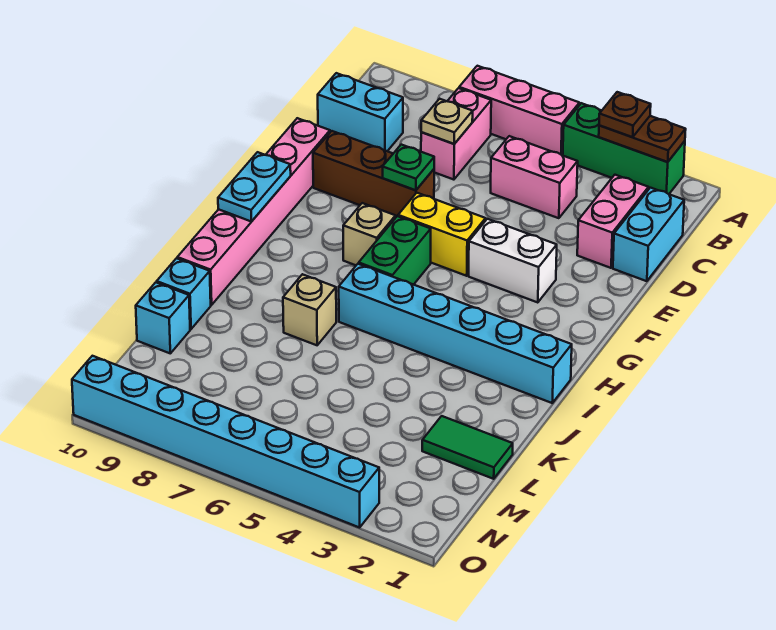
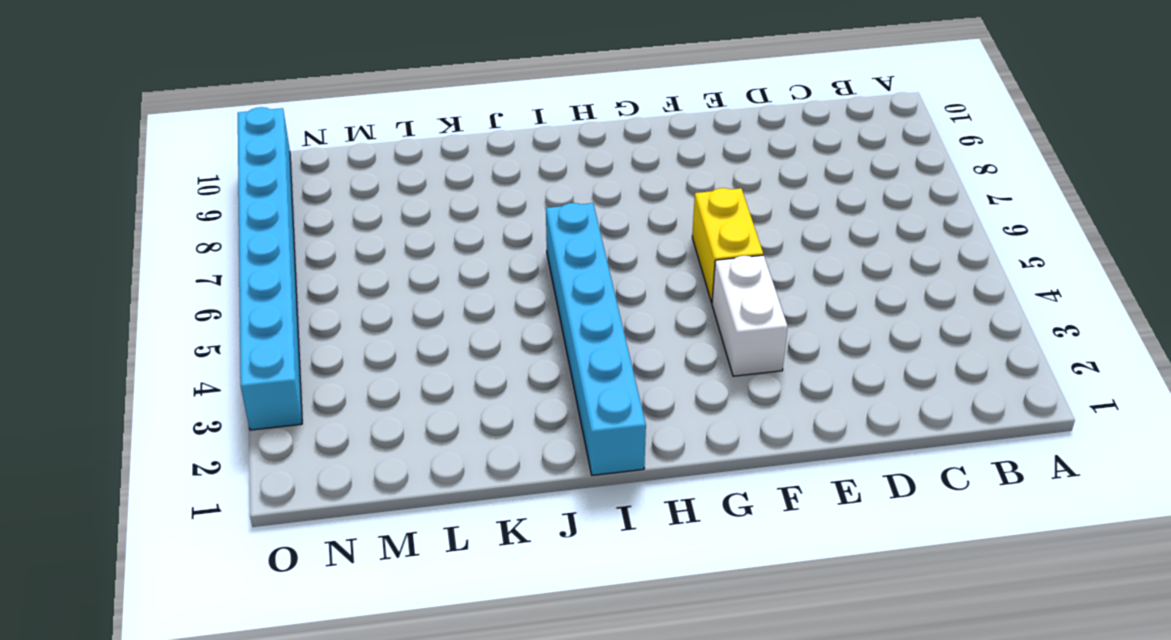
none -> green brick A2:A4 level 1
none -> pink brick A5:A7 level 1
none -> pink brick B7:C7 level 1

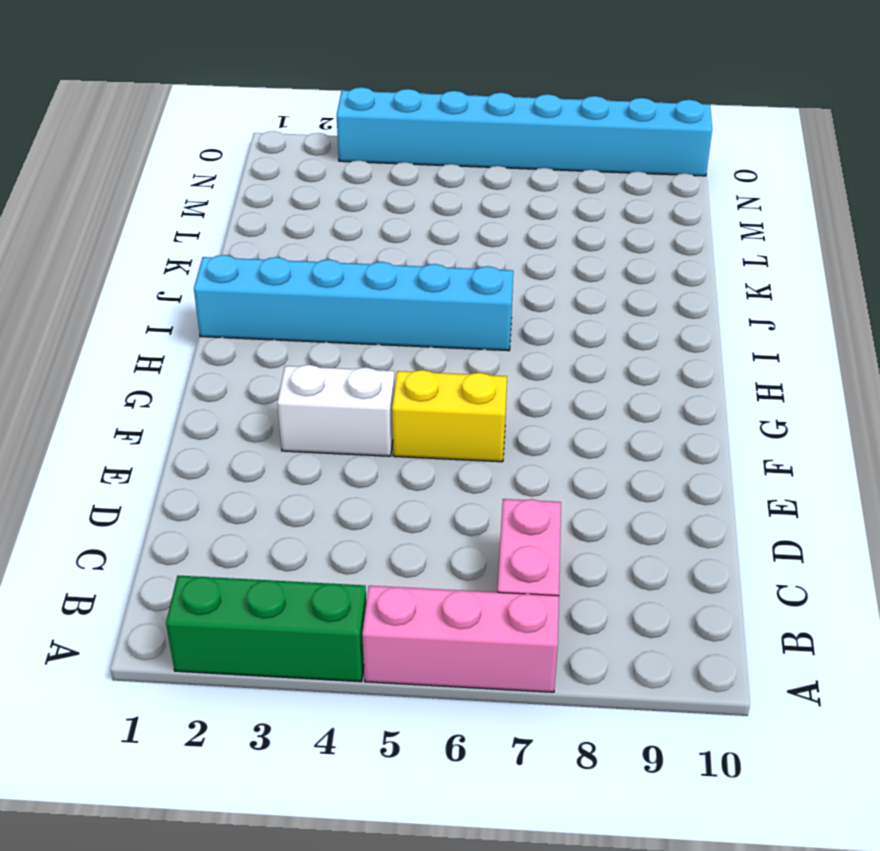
none -> cyan brick C1:D1 level 1
none -> pink brick C2:D2 level 1
none -> pink brick C4:C5 level 1

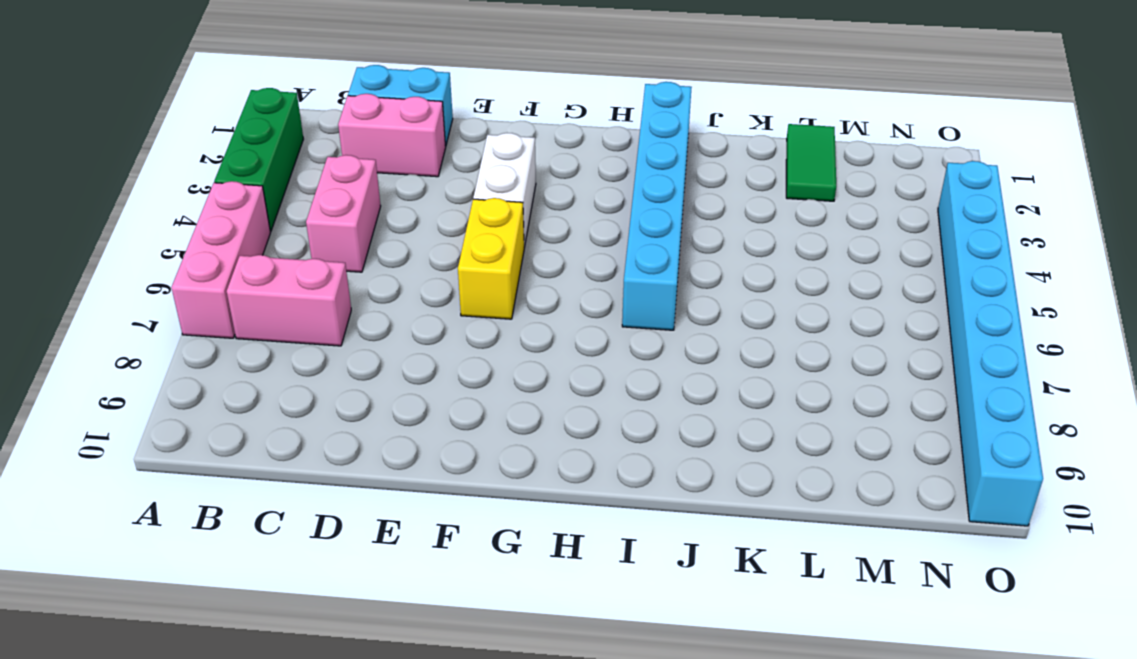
none -> cyan brick C9:C10 level 1
none -> brown brick E7:E9 level 1
none -> pink brick E10:J10 level 1

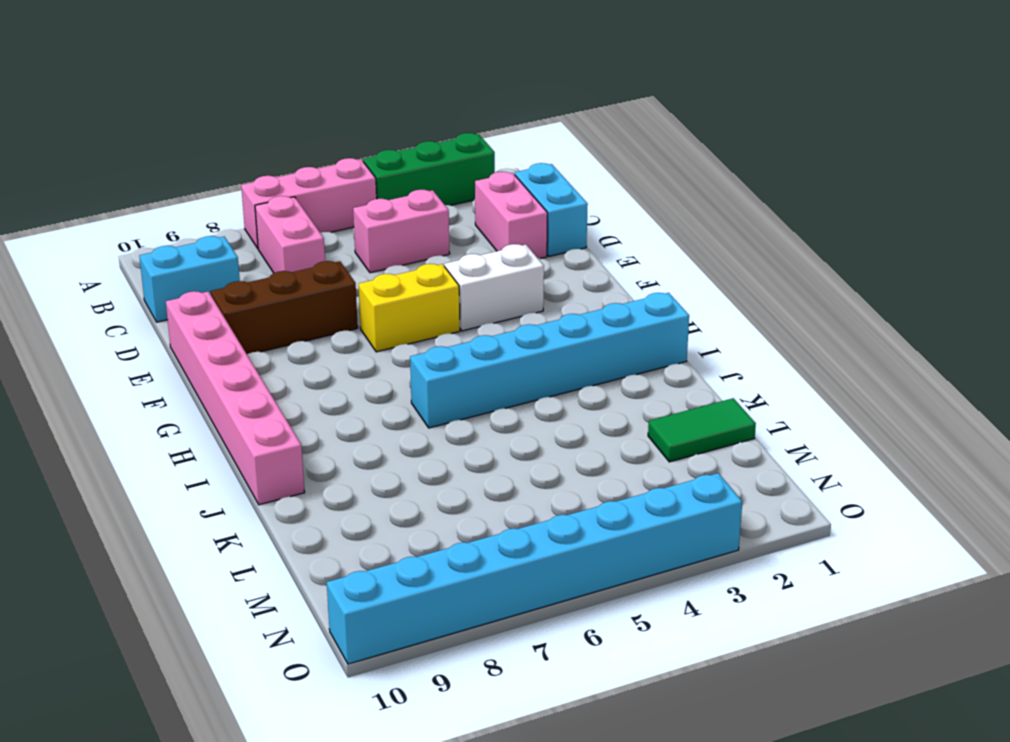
none -> green brick G6:H6 level 1
none -> tan brick G7 level 1
none -> tan brick J7 level 1

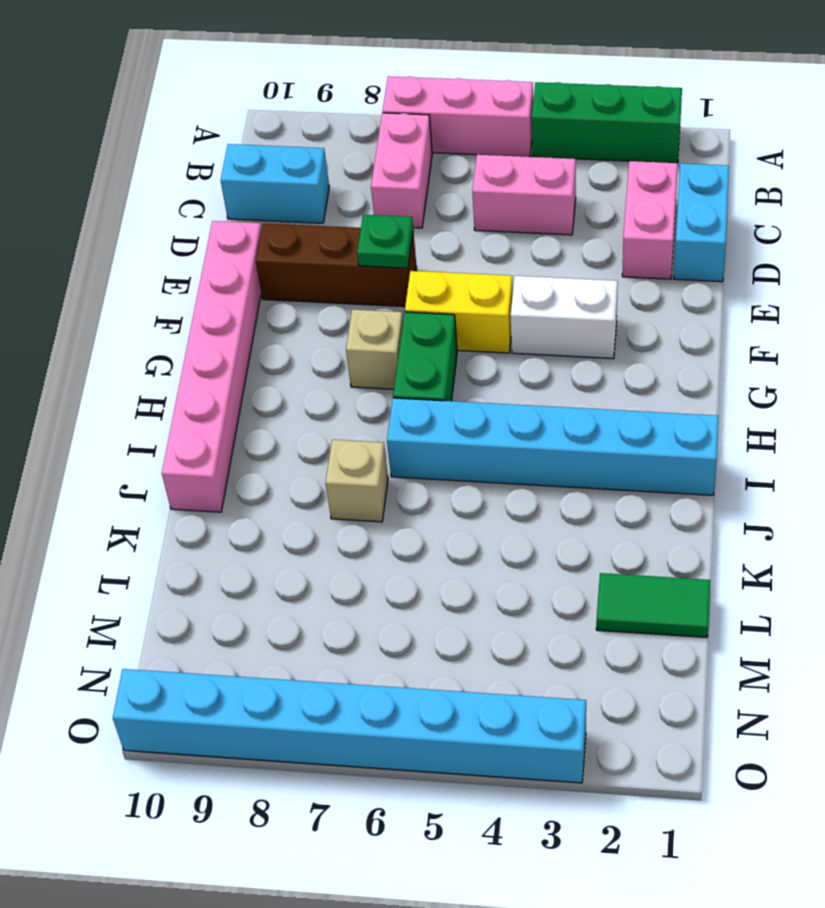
none -> cyan brick K10 level 1
none -> cyan brick L10 level 1
none -> brown plate A2:A3 level 2

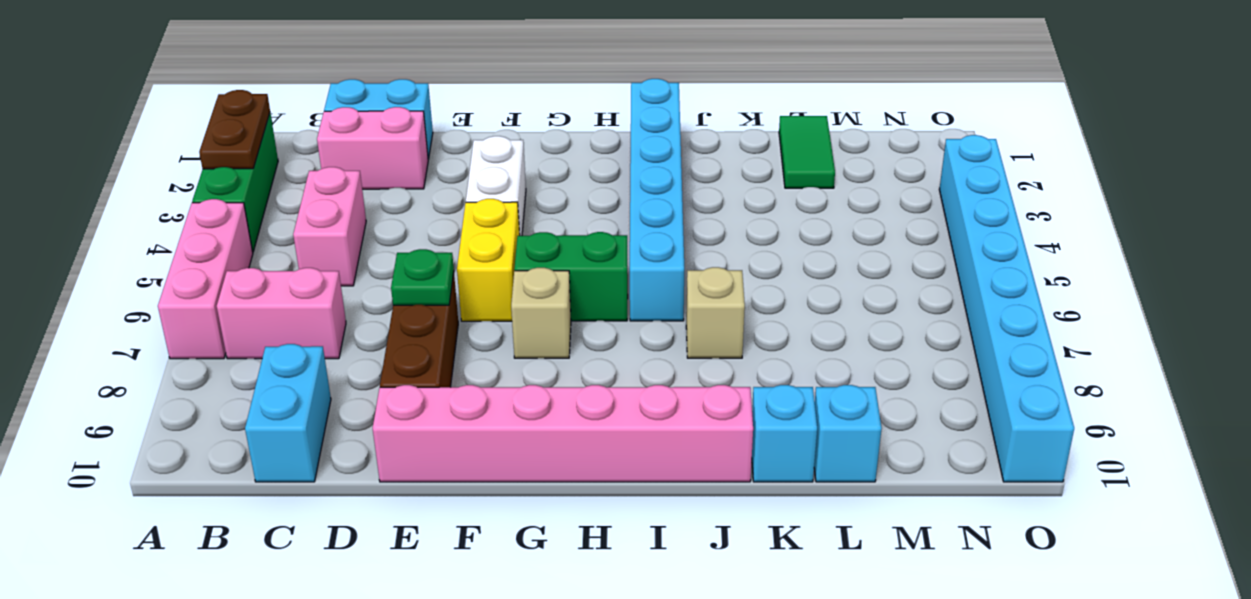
none -> tan plate C7 level 2
none -> cyan plate G10:H10 level 2
none -> brown plate A3 level 3

